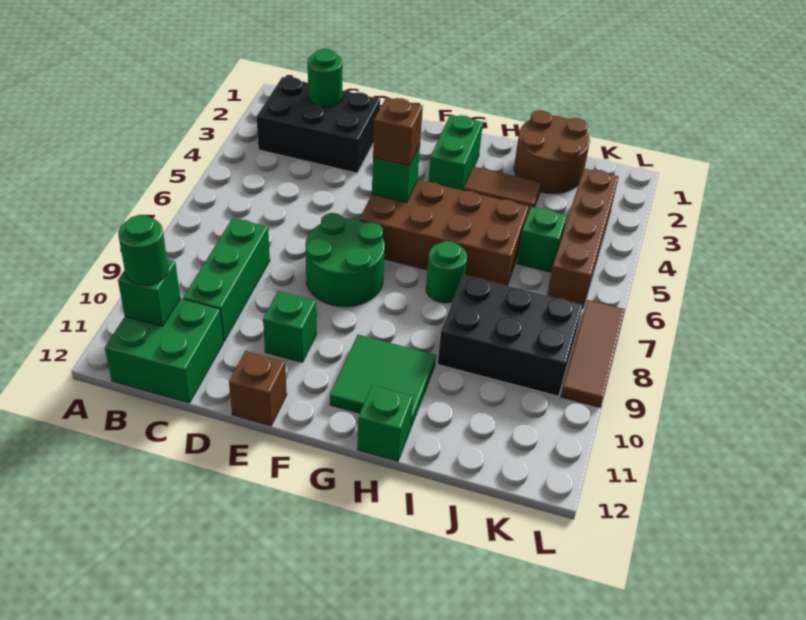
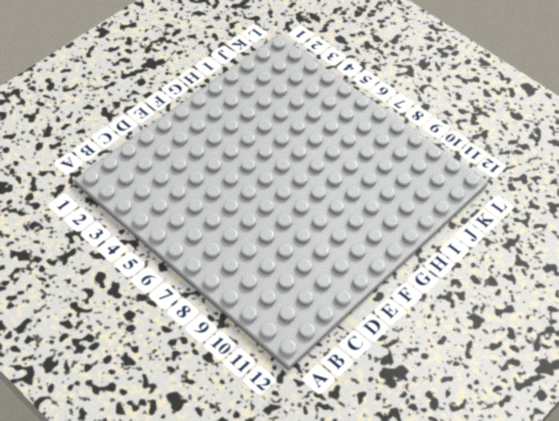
none -> black brick B2:D3 level 1
none -> green brick B11:C12 level 1
none -> green brick C8:C10 level 1

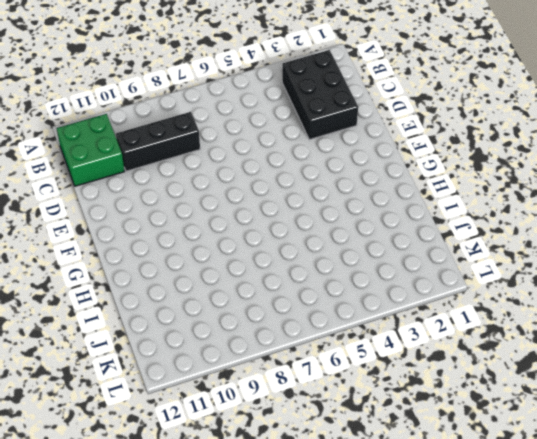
black brick C8:C10 level 1 -> green brick C8:C10 level 1
none -> green round brick E7:F8 level 1
none -> green brick E10 level 1
none -> brown brick E12 level 1

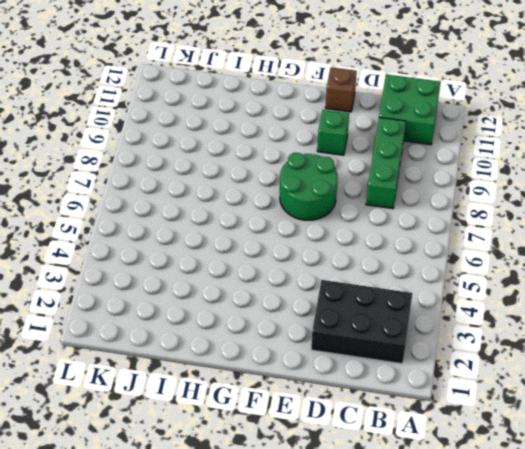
none -> brown brick F5:I6 level 1
none -> green brick G2:G3 level 1
none -> green tile G10:H11 level 1

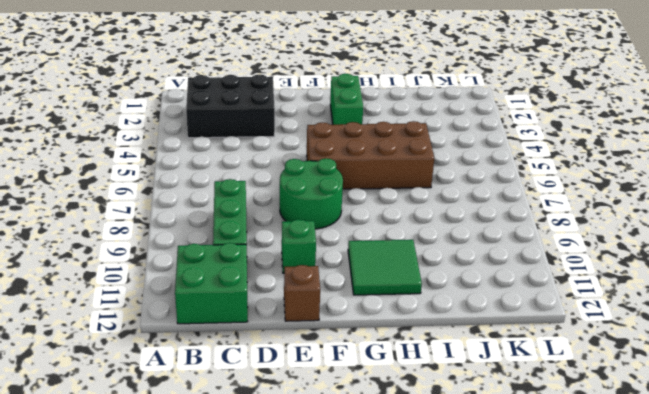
none -> brown tile H3:I3 level 1
none -> green round brick H7 level 1
none -> green brick H12 level 1

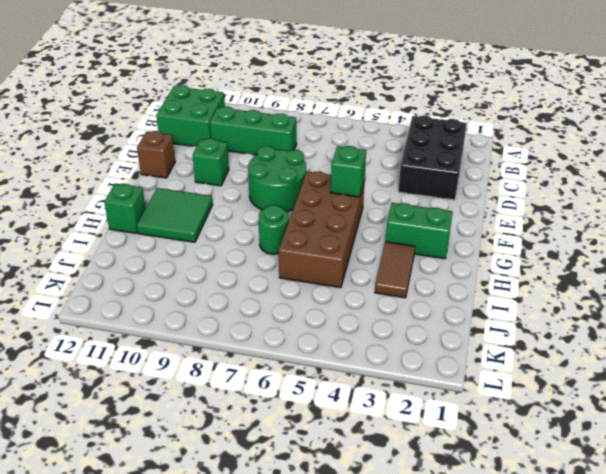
none -> brown round brick I1:J2 level 1
none -> black brick I8:K9 level 1
none -> green brick J5 level 1

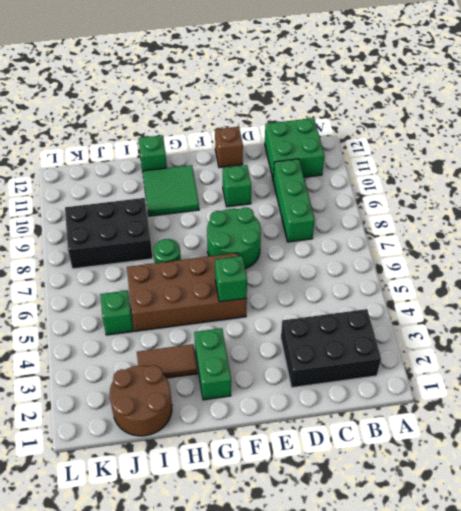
none -> brown brick K3:K6 level 1
none -> brown tile L7:L9 level 1
none -> green brick B11 level 2

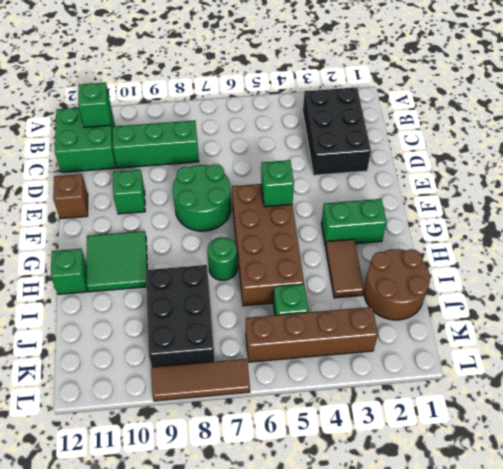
none -> green round brick C2 level 2
none -> green round brick B11 level 3
none -> brown brick F5 level 3

